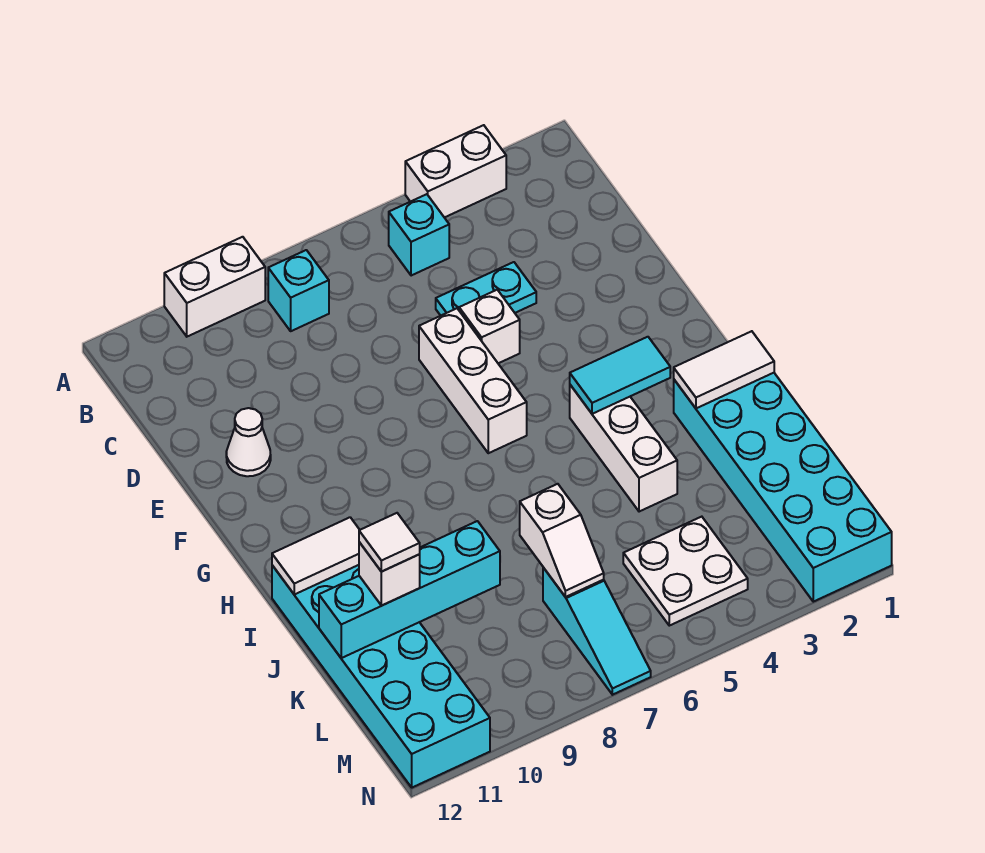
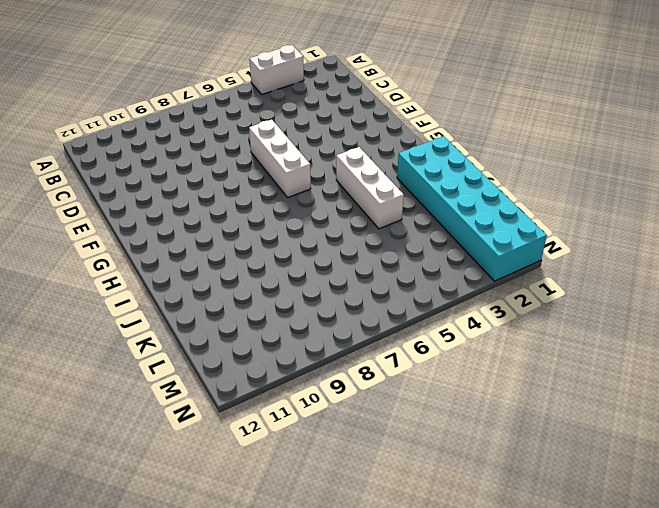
none -> white brick A9:A10 level 1
none -> cyan brick B5 level 1
none -> cyan brick B8 level 1

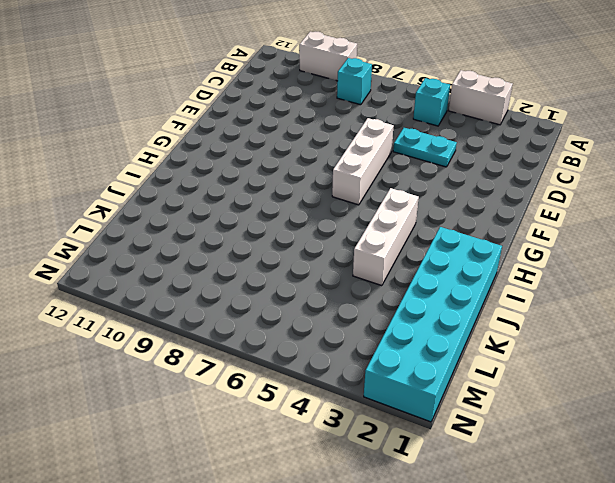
none -> white brick E5 level 1
none -> white cone E11 level 1
none -> cyan brick I11:N12 level 1

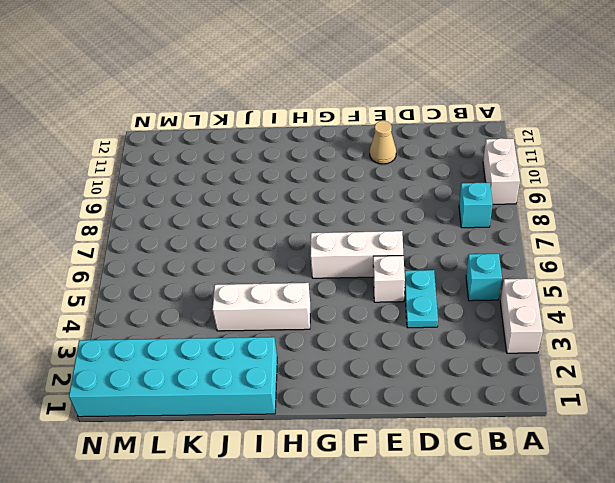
tan cone E11 level 1 -> white cone E11 level 1
none -> cyan brick I11:N12 level 1
none -> white plate L4:M5 level 1
none -> cyan slope L7:N7 level 1 top L

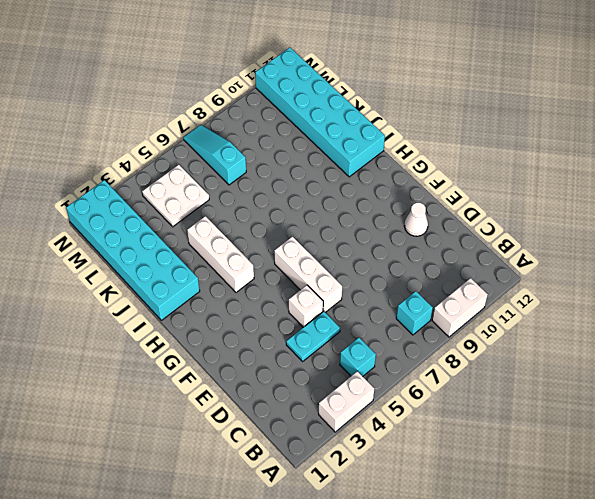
none -> cyan tile H3:H4 level 2
none -> white tile I1:I2 level 2
none -> white tile I11:I12 level 2

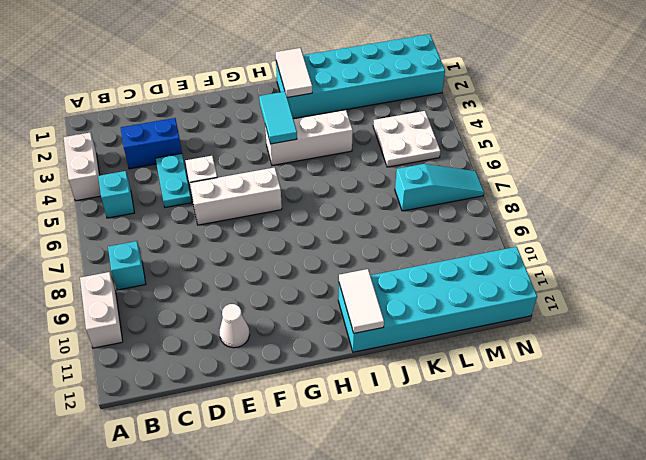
blue brick C3:D3 level 1 -> none
none -> white slope K7:L7 level 2 top K
none -> cyan brick K9:K12 level 2
none -> white brick K11 level 3

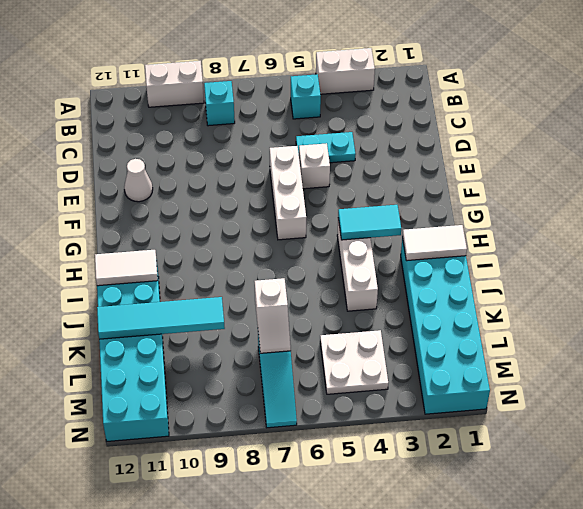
cyan tile K9:K12 level 2 -> cyan brick K9:K12 level 2
none -> white brick K11 level 3
none -> white tile K11 level 4

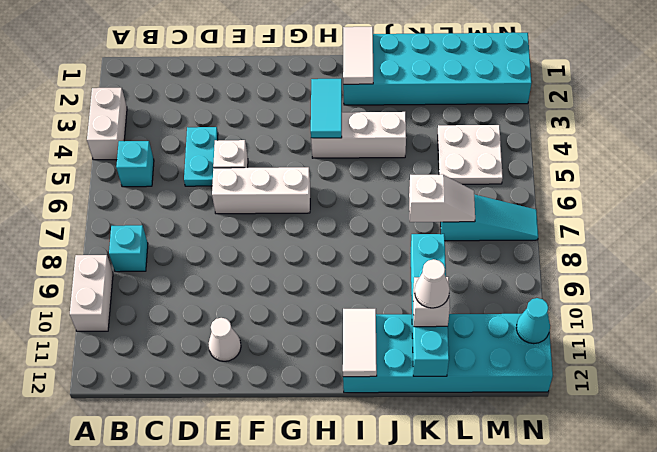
white cone K11 level 4 -> white tile K11 level 4
cyan cone N11 level 2 -> none

